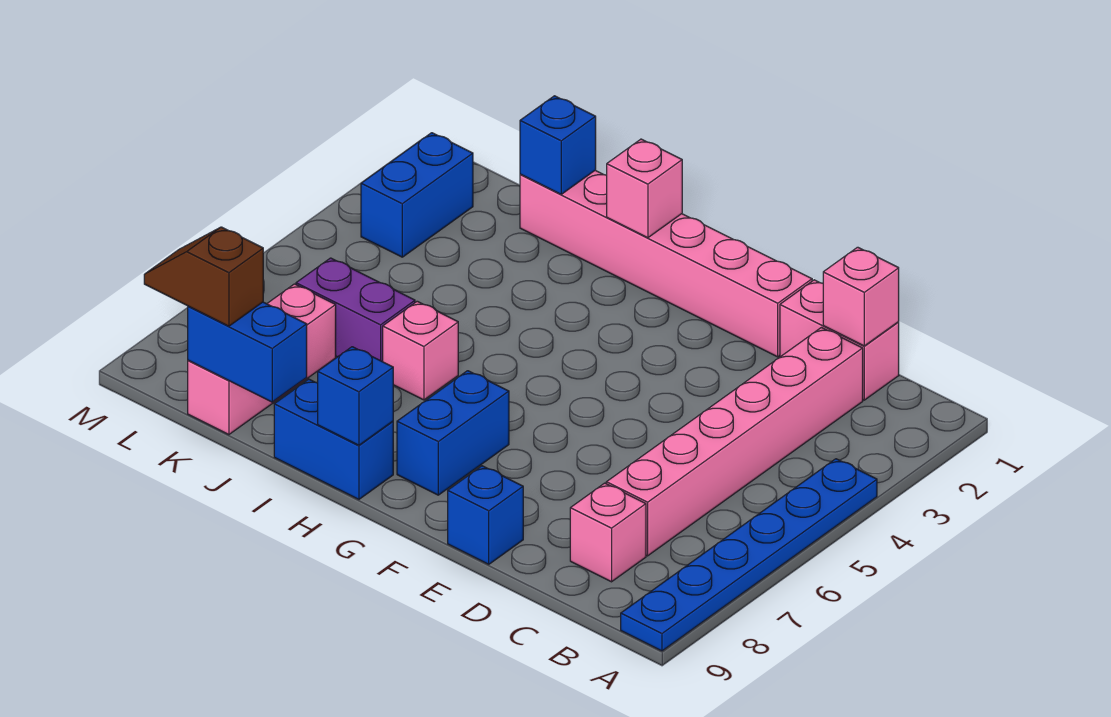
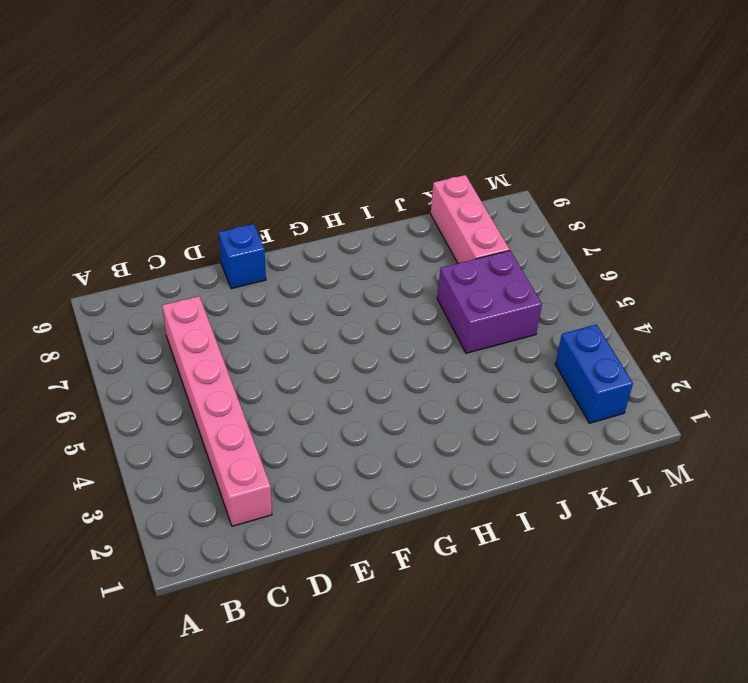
purple brick J5:K6 level 1 -> purple brick J6:K6 level 1
none -> blue plate A4:A9 level 1
none -> pink brick C1:D1 level 1
none -> pink brick C8 level 1

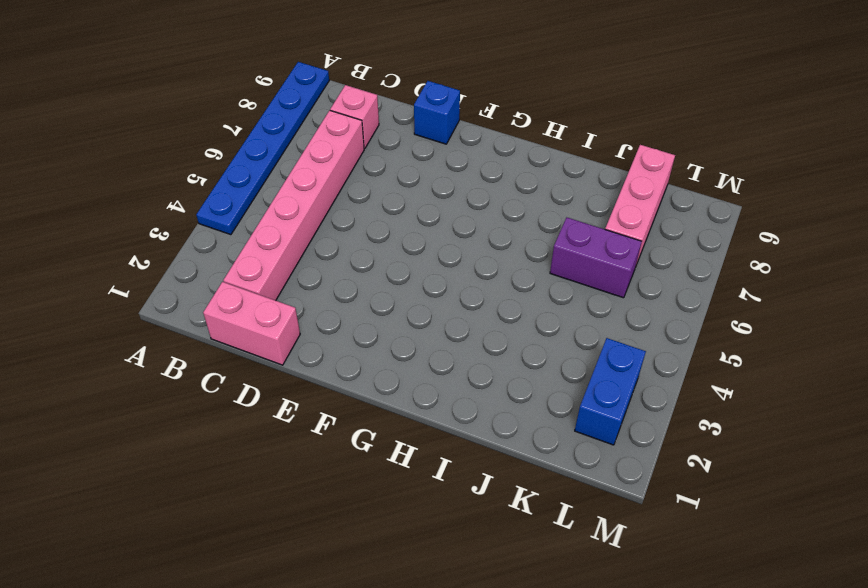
none -> pink brick E1:J1 level 1
none -> blue brick G7:G8 level 1
none -> blue brick H9:I9 level 1

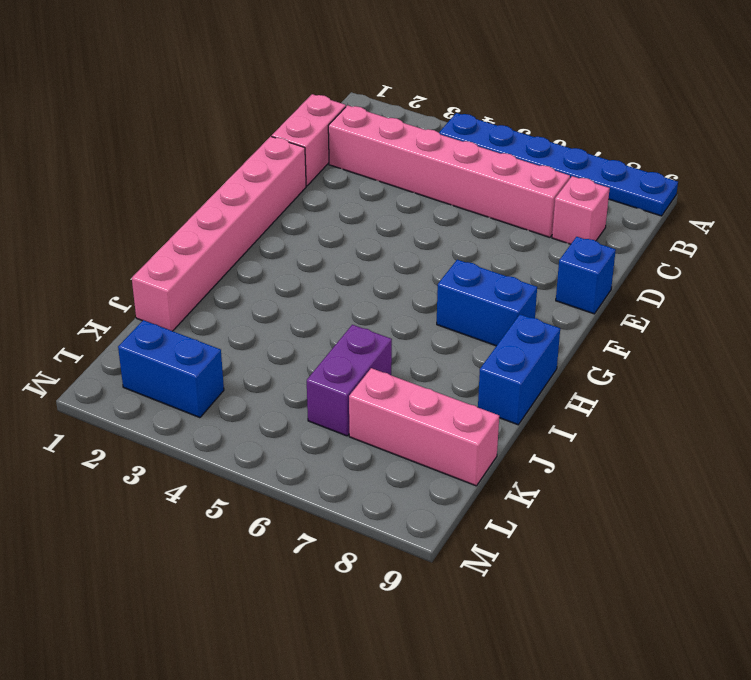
none -> pink brick I6 level 1
none -> pink brick C1 level 2
none -> pink brick H1 level 2

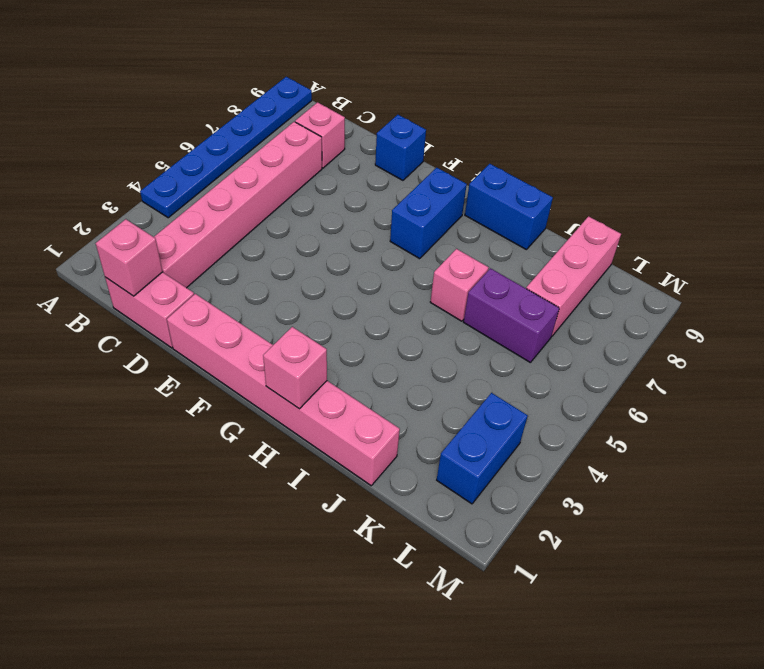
none -> blue brick H9 level 2
none -> blue brick J1 level 2
none -> blue brick J9:K9 level 2

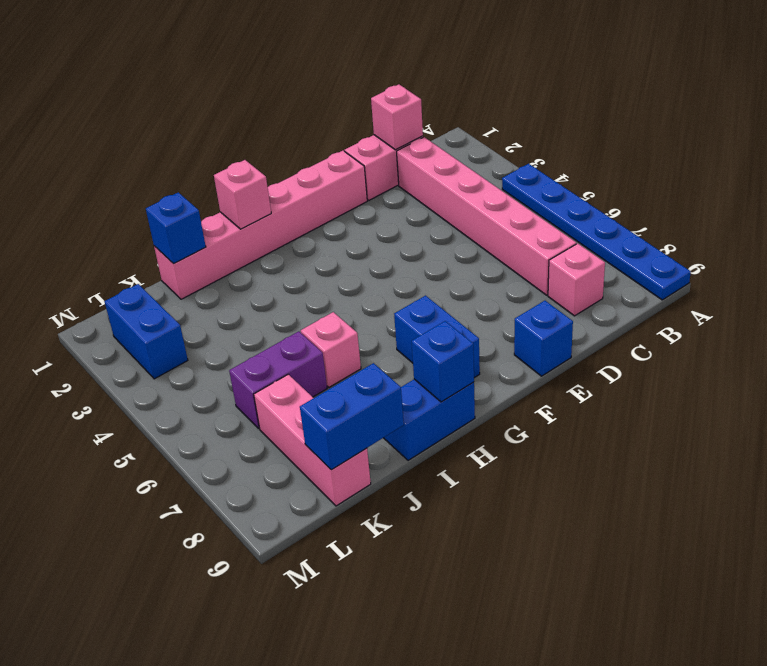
none -> brown slope K9:L9 level 3 top K

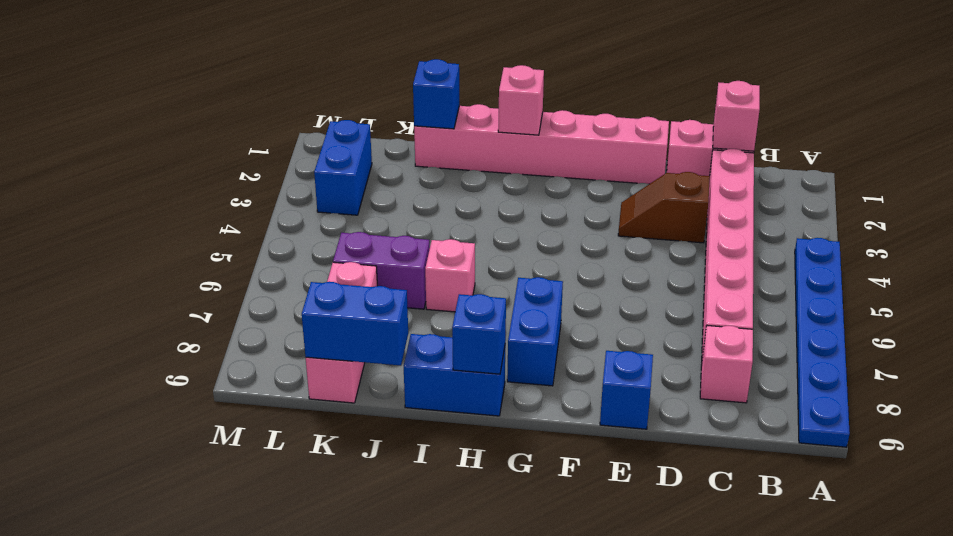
brown slope D3:E3 level 1 top D -> brown slope K9:L9 level 3 top K

